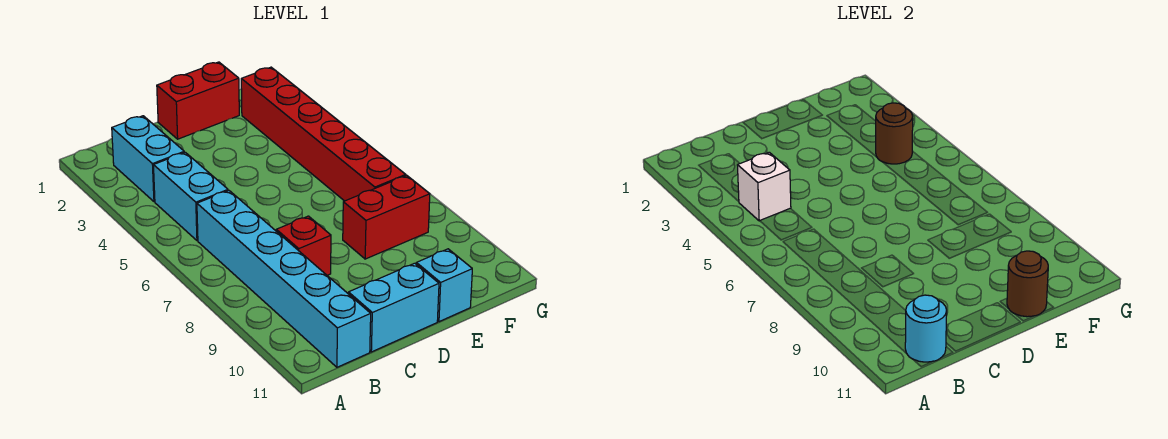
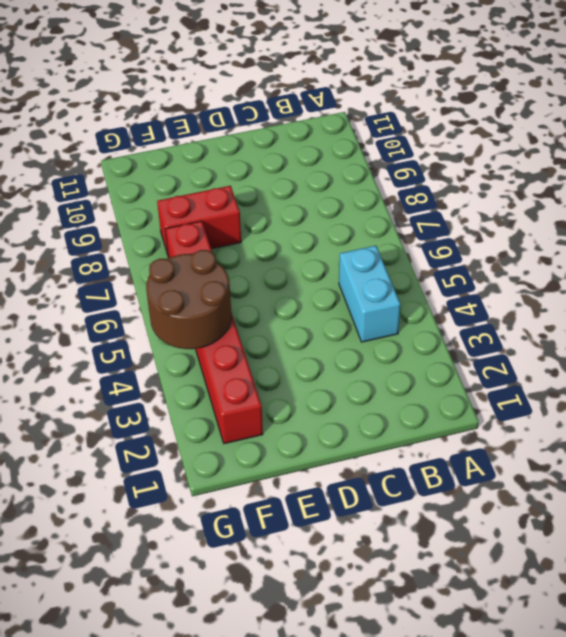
brown round brick F4:G5 level 2 -> brown round brick F4 level 2
none -> cyan brick B2:B3 level 1
none -> cyan brick B6:B11 level 1
none -> red brick C8 level 1

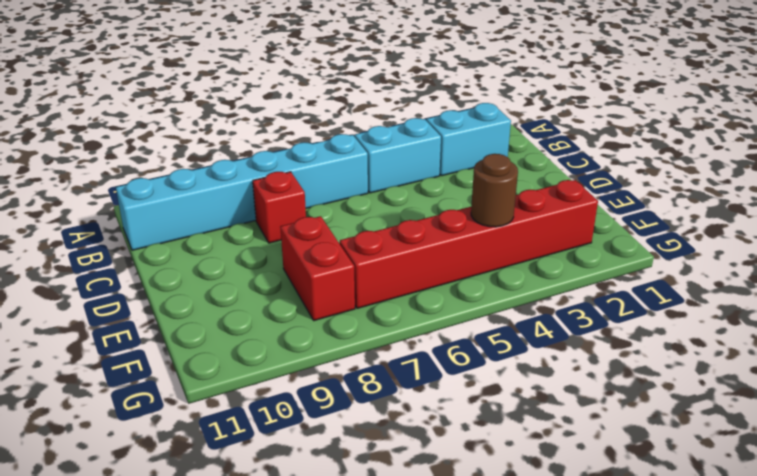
none -> cyan brick C11:D11 level 1
none -> red brick D1:E1 level 1
none -> cyan brick E11 level 1

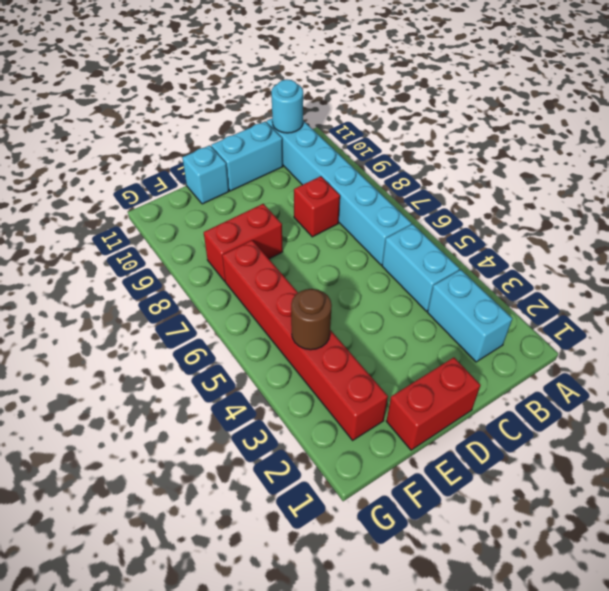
none -> white brick B4 level 2
none -> brown round brick E11 level 2

